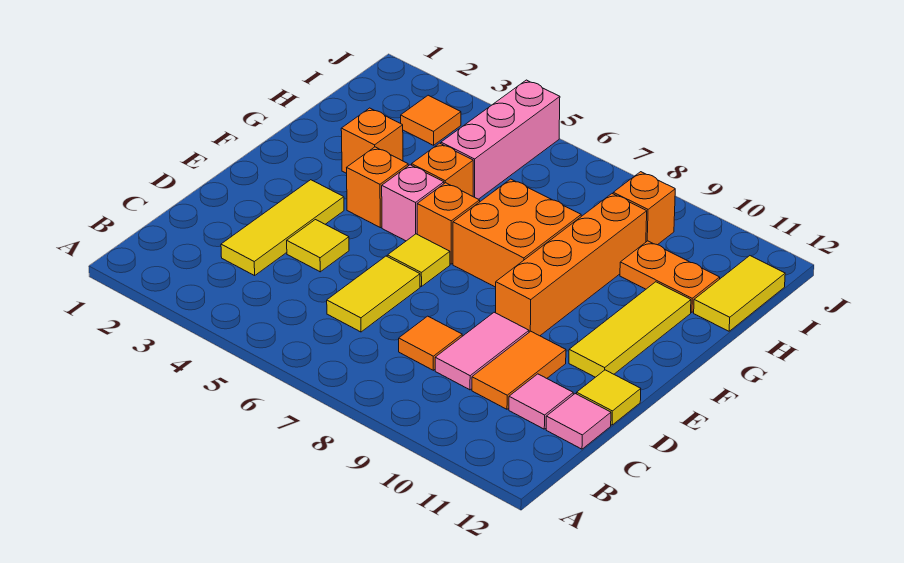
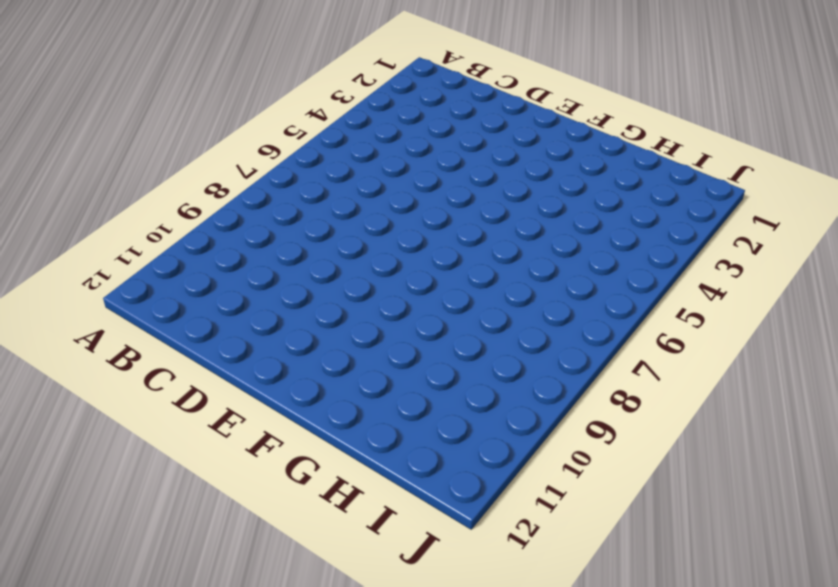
none -> yellow tile C3:E3 level 1
none -> yellow tile C6:D6 level 1
none -> orange tile C8 level 1

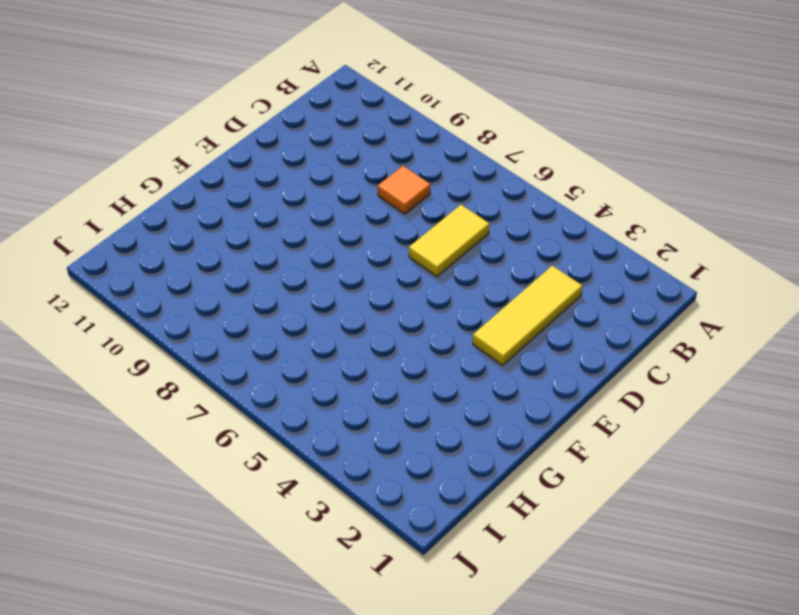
none -> pink tile C9:D9 level 1
none -> orange tile C10:D10 level 1
none -> pink tile C11 level 1

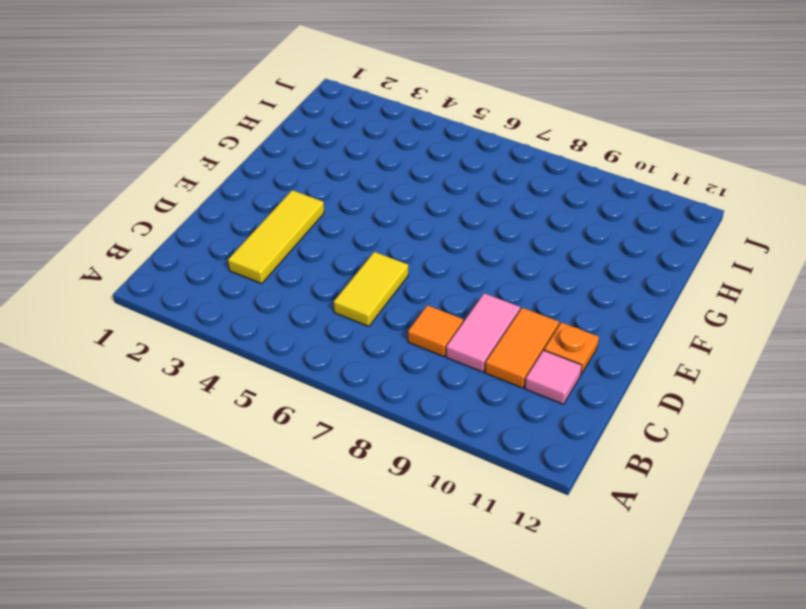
orange plate D11 level 1 -> none
none -> pink tile C12 level 1
none -> yellow tile D4 level 1
none -> yellow tile D12 level 1

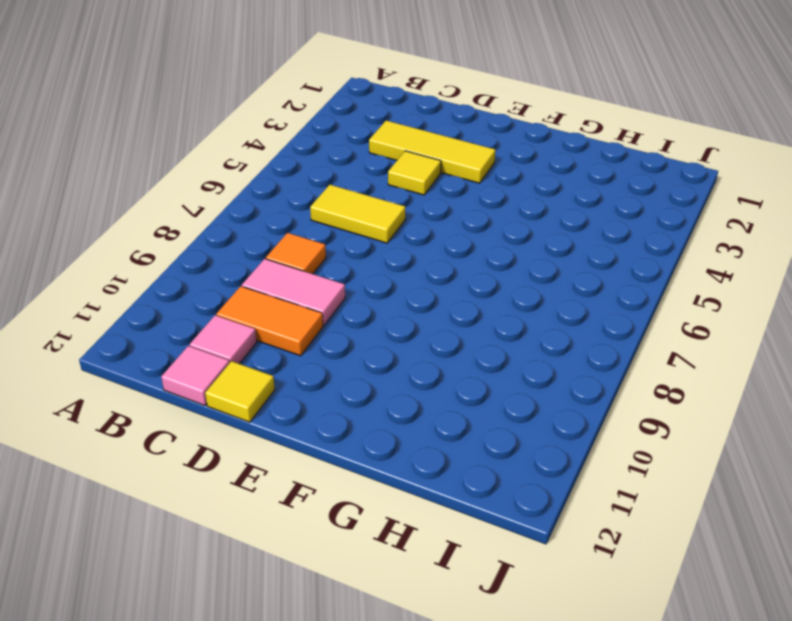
none -> yellow tile E6 level 1
none -> orange brick E9:H9 level 1
none -> yellow tile E11:G11 level 1

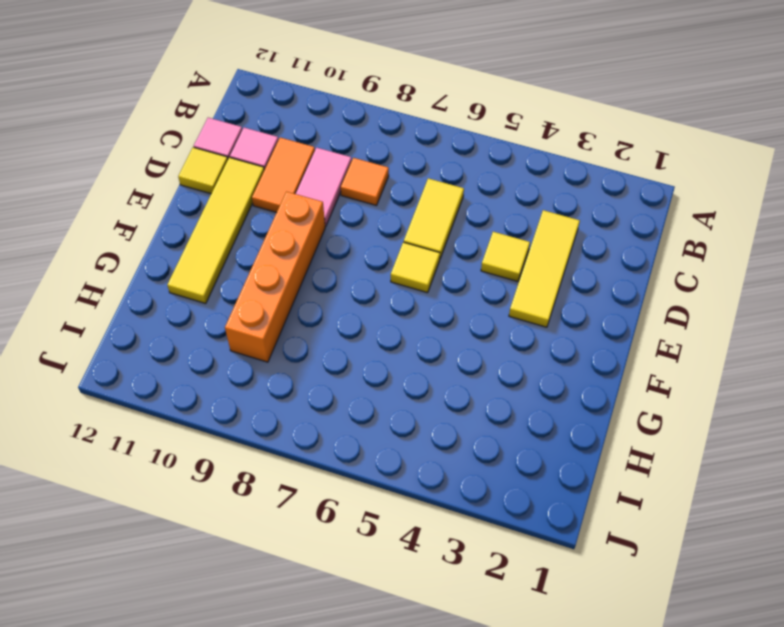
yellow tile D11:G11 level 1 -> yellow tile E11:G11 level 1
none -> orange brick F4 level 1
none -> pink brick F5 level 1
none -> orange brick F6 level 1

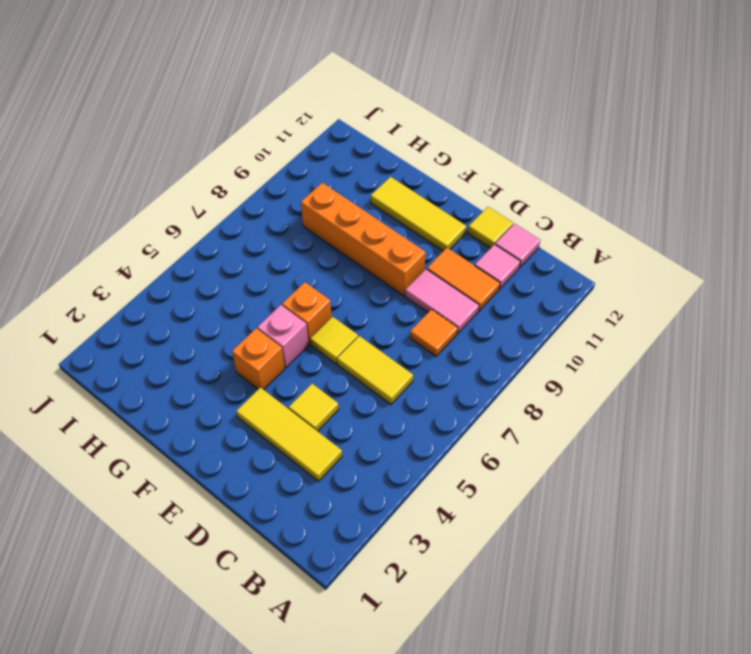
none -> orange brick F7:G8 level 1
none -> orange brick G3 level 1
none -> orange brick G5 level 1

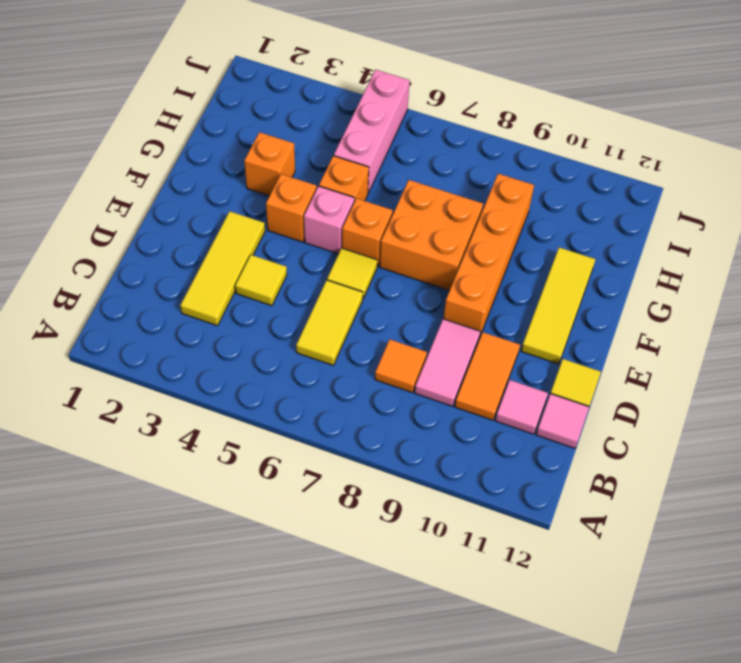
none -> orange plate H10:H11 level 1
none -> yellow tile H12:I12 level 1
none -> orange tile I3 level 1

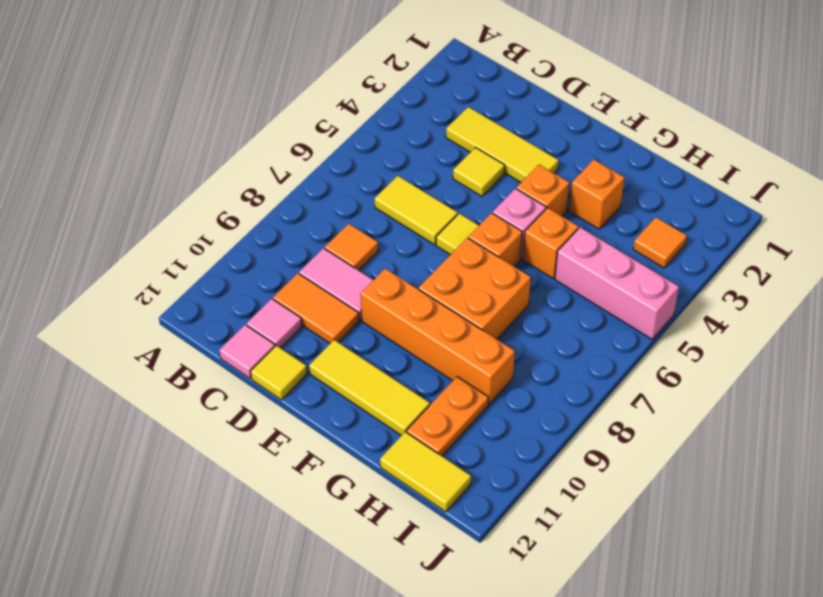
none -> orange brick I9 level 1

